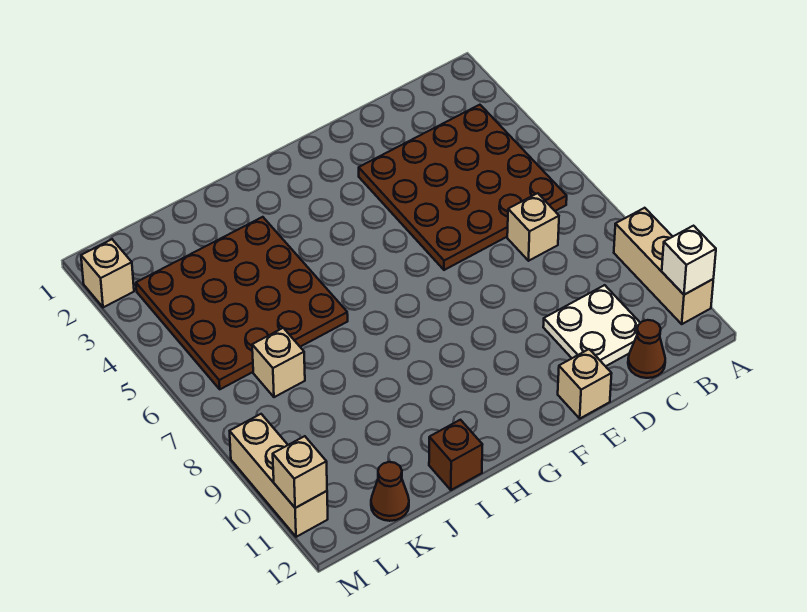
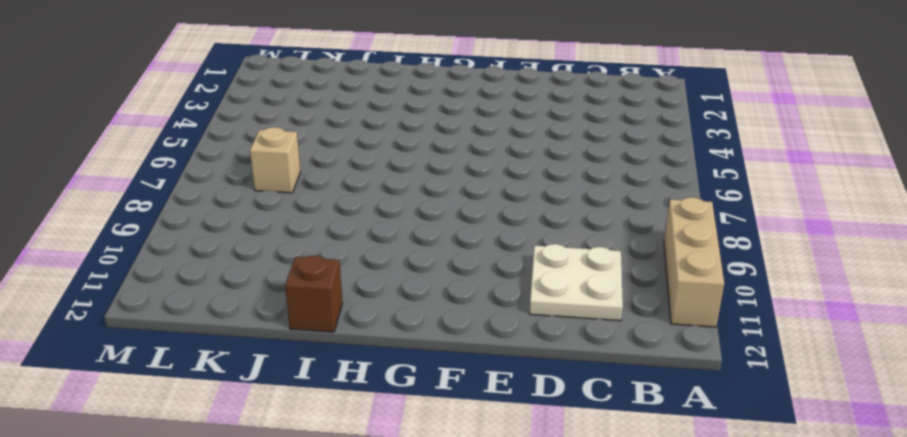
none -> brown plate B3:E6 level 1
none -> tan brick C7 level 1
none -> brown cone C12 level 1

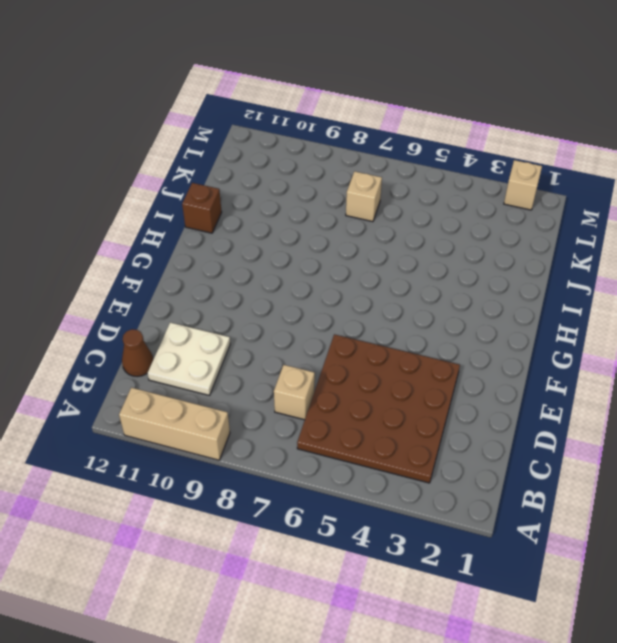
none -> tan brick E12 level 1
none -> brown plate I3:L6 level 1
none -> brown cone K12 level 1

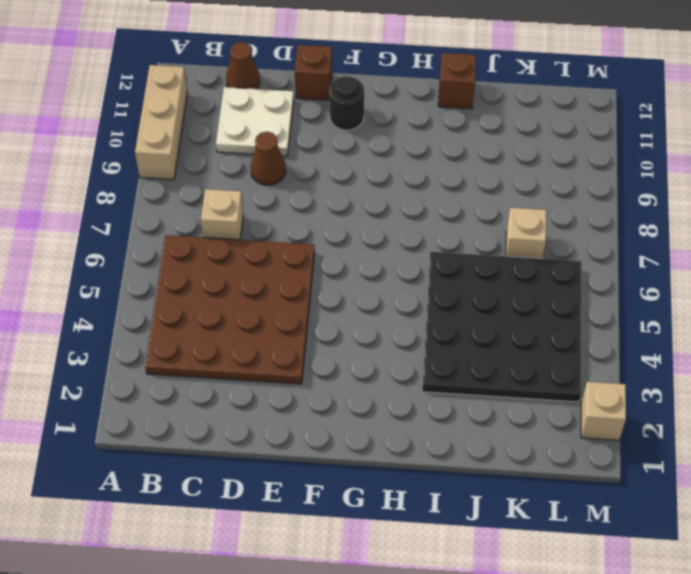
brown cone D9 level 1 -> brown cone K12 level 1
brown brick E12 level 1 -> tan brick E12 level 1
black round brick F11 level 1 -> none
black plate I3:L6 level 1 -> brown plate I3:L6 level 1
none -> tan brick M9:M11 level 1
none -> white brick A11 level 2
none -> tan brick M11 level 2

